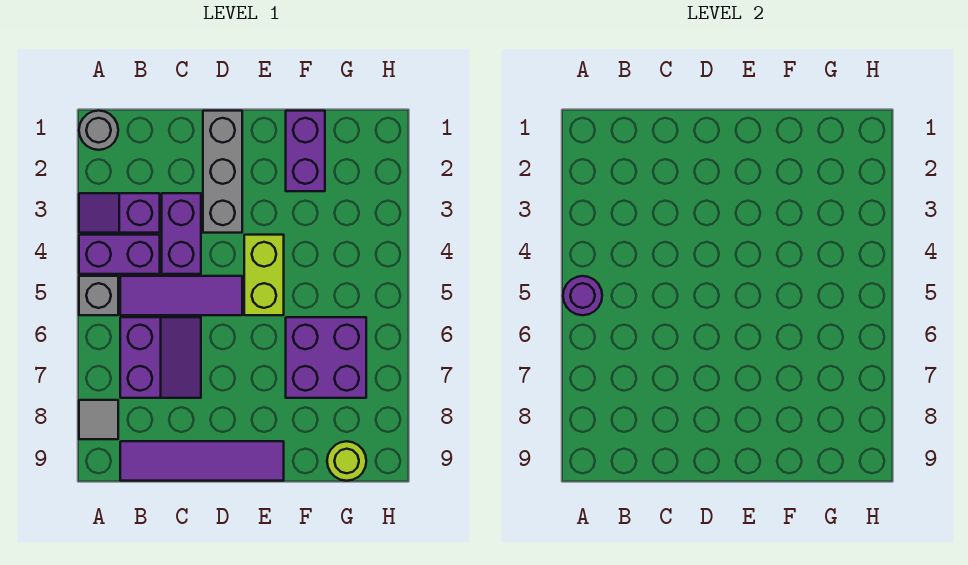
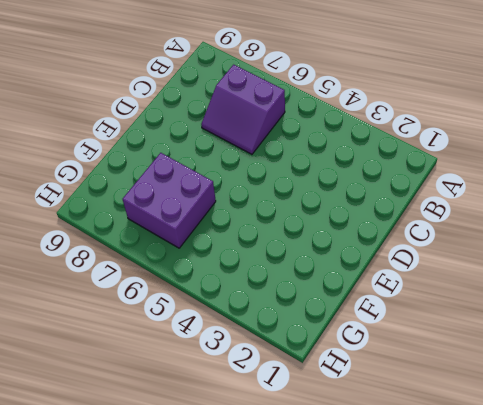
none -> grey round brick A1 level 1
none -> purple slope A3:B3 level 1 top B
none -> purple brick A4:B4 level 1

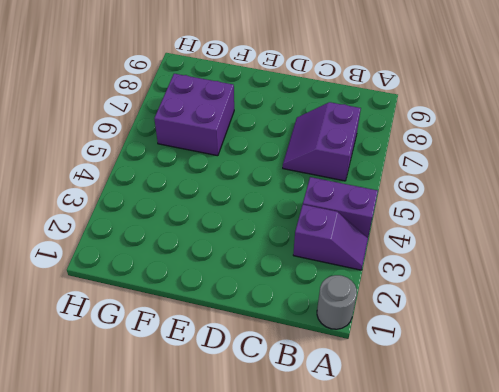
none -> grey brick A5 level 1
none -> grey tile A8 level 1
none -> purple tile B5:D5 level 1

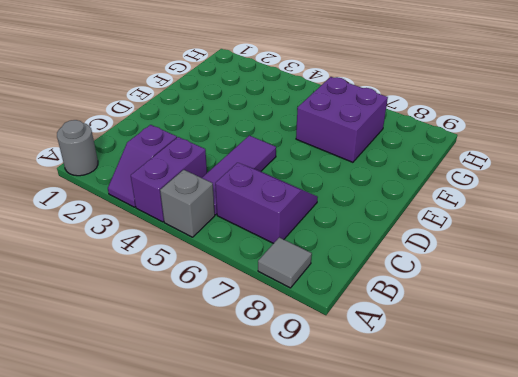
none -> purple tile B9:E9 level 1
none -> purple brick C3:C4 level 1
none -> grey brick D1:D3 level 1

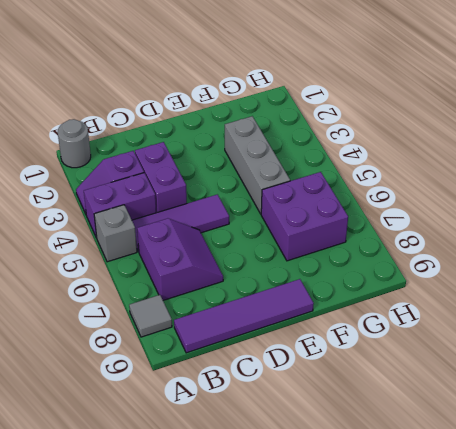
grey brick F3:F5 level 1 -> grey brick D1:D3 level 1
none -> lime brick E4:E5 level 1
none -> purple brick F1:F2 level 1
none -> lime round brick G9 level 1

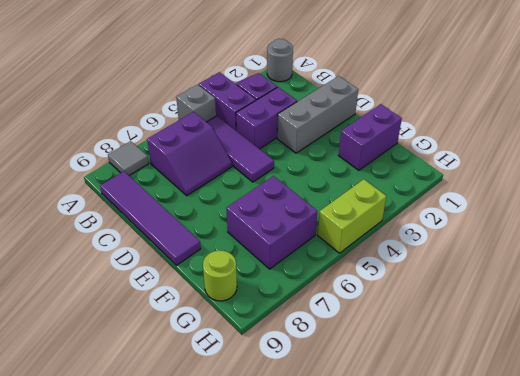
lime brick H4:H5 level 1 -> lime brick E4:E5 level 1
none -> purple round brick A5 level 2

